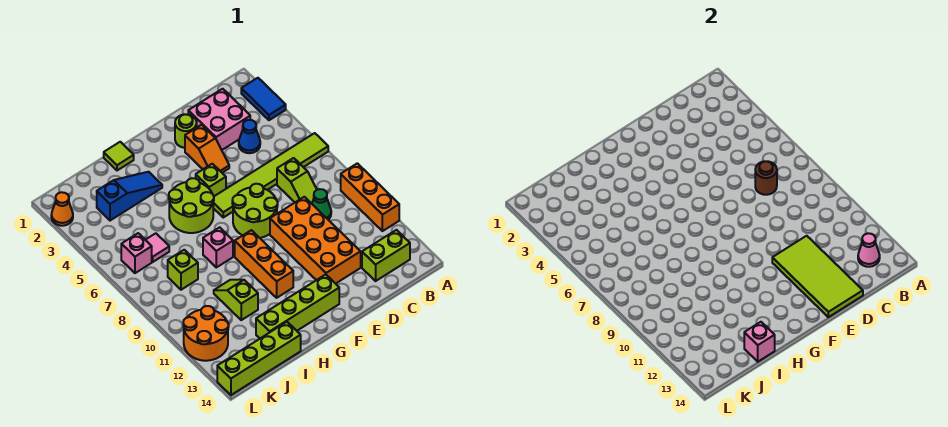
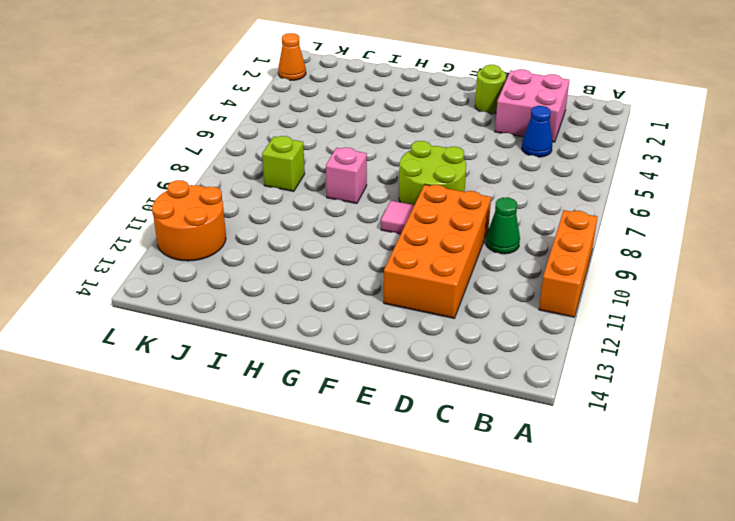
pink tile F9 level 1 -> pink tile J6 level 1
none -> blue tile A2:A3 level 1
none -> lime tile A6:F6 level 1
none -> lime brick B13:C13 level 1
none -> lime slope C7:C8 level 1 top 7

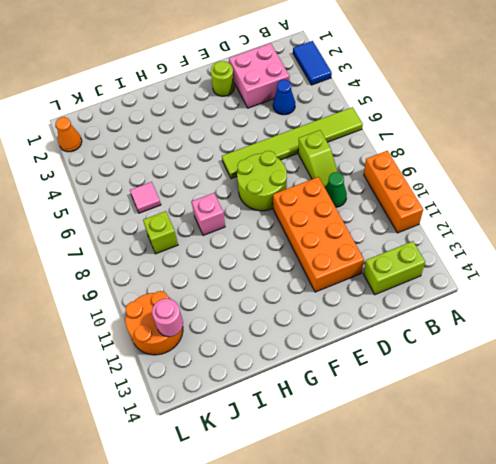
pink round brick K12 level 2 -> none
none -> orange slope E3:E4 level 1 top 3
none -> lime brick F5 level 1
none -> lime brick F13:I13 level 1
none -> lime round brick G5:H6 level 1

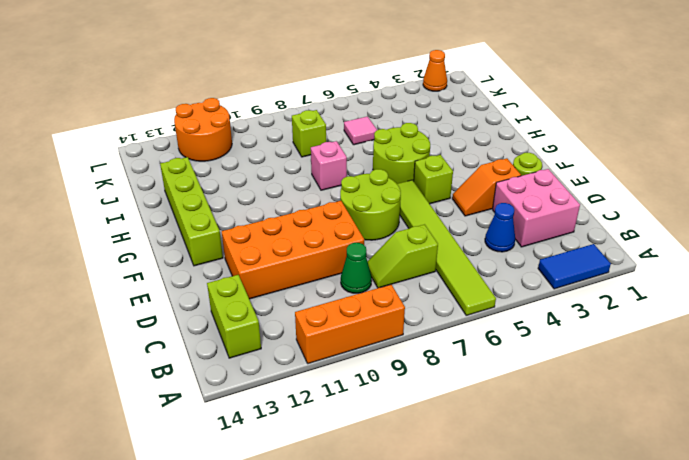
none -> orange brick G9:G11 level 1
none -> lime tile H1 level 1
none -> blue slope H3:J3 level 1 top J
none -> lime slope I10:I11 level 1 top 11

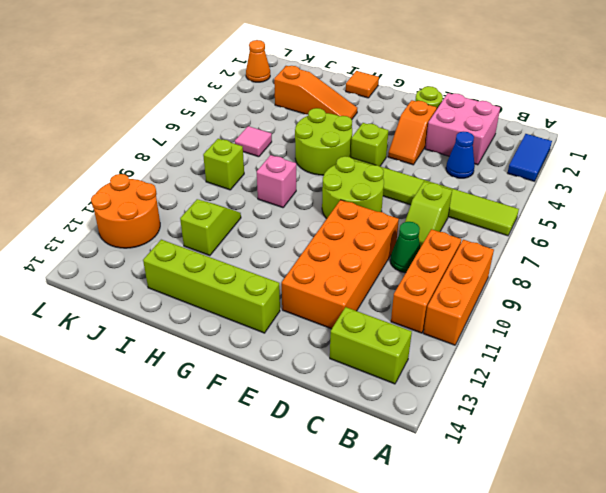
orange brick B9:B11 level 1 -> orange brick G9:G11 level 1
orange tile H1 level 1 -> lime tile H1 level 1
orange slope H3:J3 level 1 top J -> blue slope H3:J3 level 1 top J
none -> lime brick I14:L14 level 1
none -> pink brick K6 level 1
none -> pink cone B13 level 2
none -> brown round brick C7 level 2

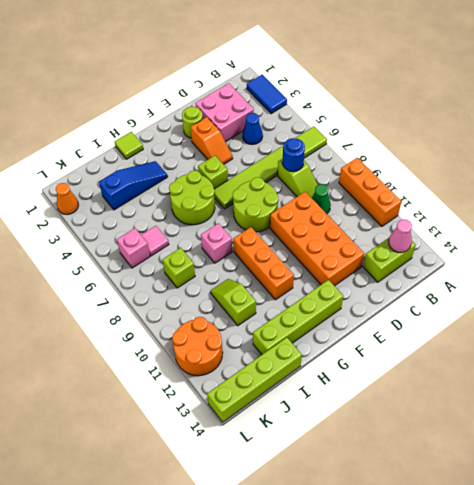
blue round brick C7 level 2 -> brown round brick C7 level 2
none -> lime tile D11:E14 level 2
none -> pink brick I14 level 2

